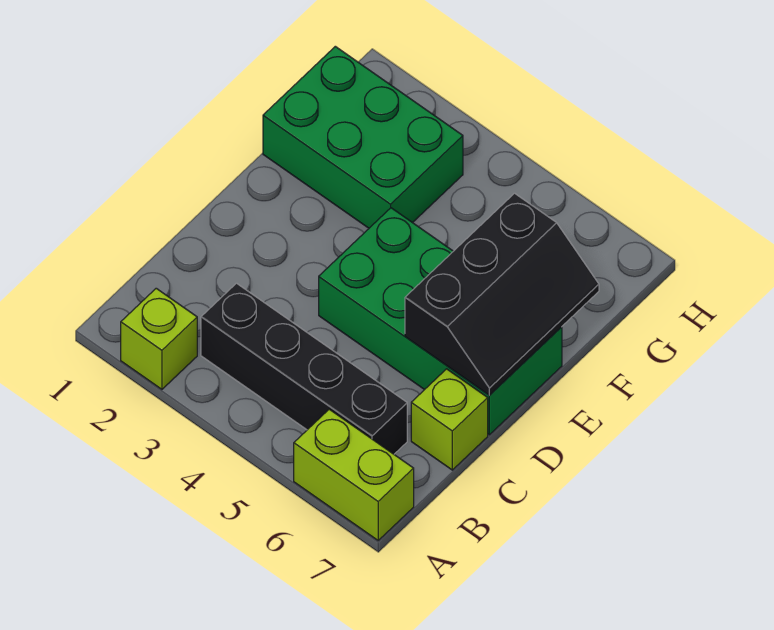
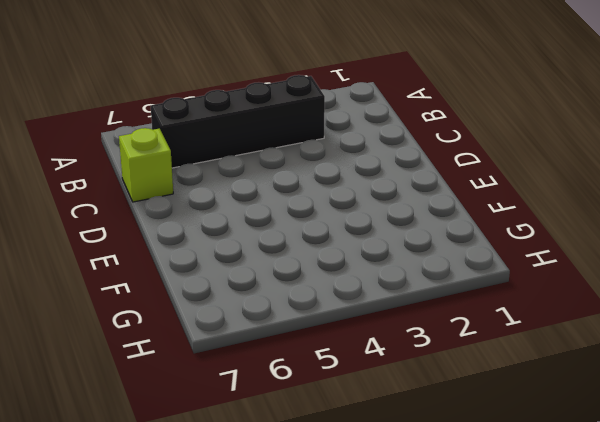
none -> lime brick A2 level 1
none -> lime brick A6:A7 level 1

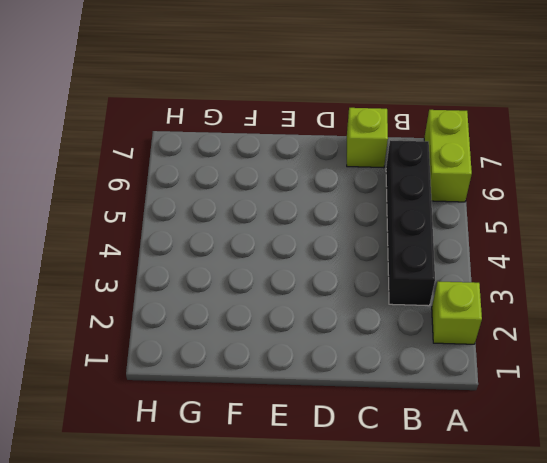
none -> green brick D4:E7 level 1
none -> green brick F1:G3 level 1

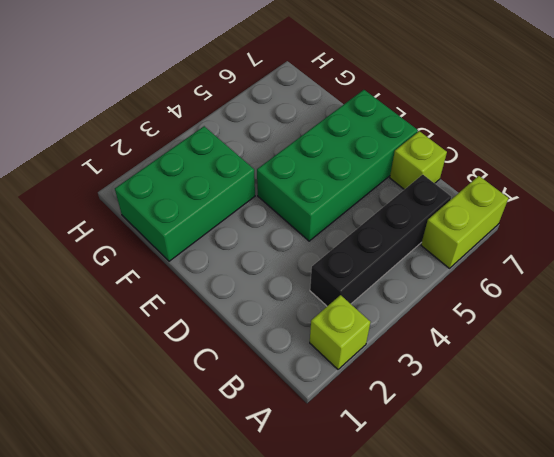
none -> black slope D6:F7 level 2 top 6

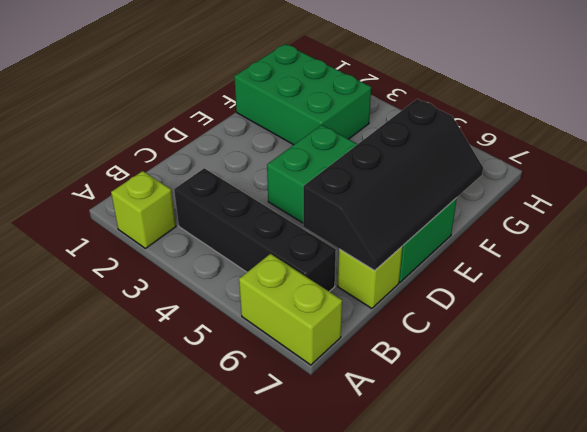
black slope C6:F7 level 2 top 6 -> black slope D6:F7 level 2 top 6

